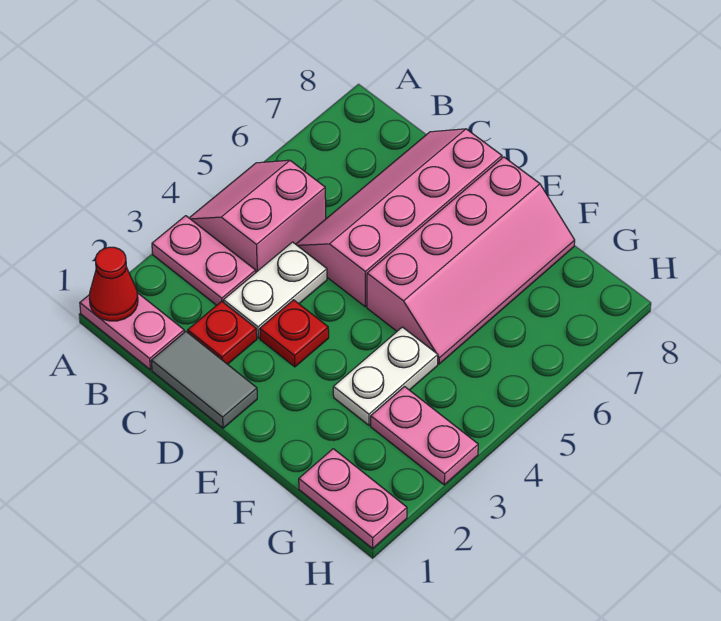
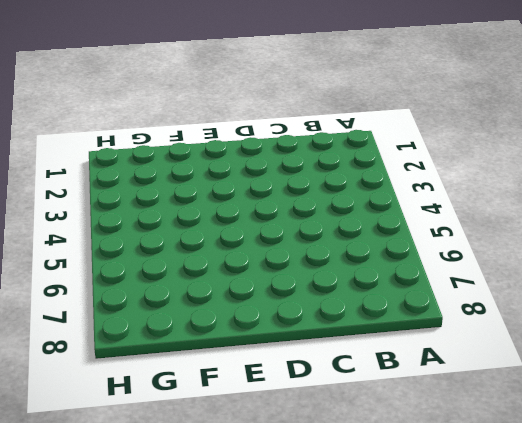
none -> pink plate A1:B1 level 1
none -> pink plate A3:B3 level 1
none -> pink slope A4:B5 level 1 top B

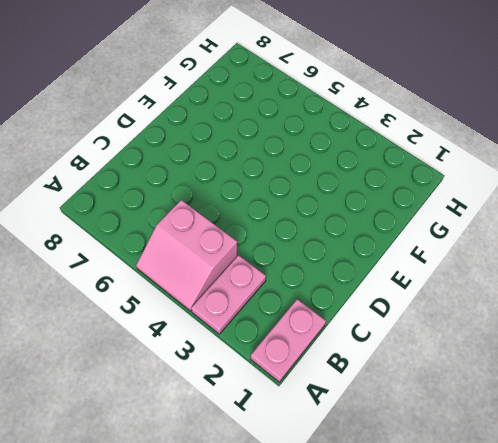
none -> grey tile C1:D1 level 1
none -> red plate C2 level 1
none -> white plate C3:C4 level 1

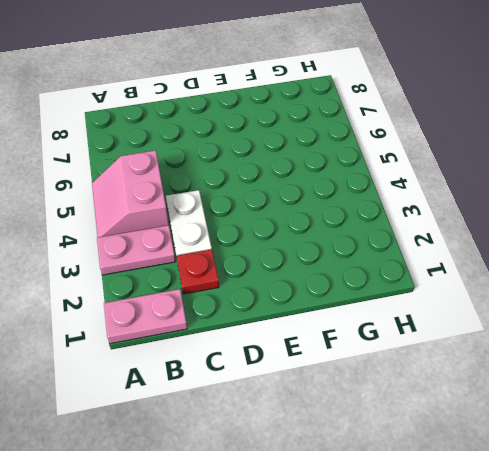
none -> grey tile C1:D1 level 1
none -> pink slope C5:D8 level 1 top D
none -> red plate D3 level 1

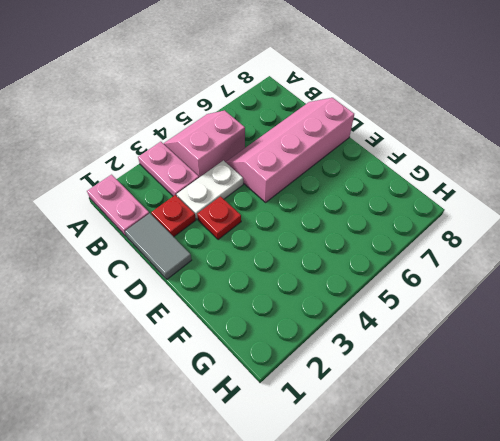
none -> pink slope E5:F8 level 1 top E
none -> white plate F3:F4 level 1
none -> pink plate G1:H1 level 1

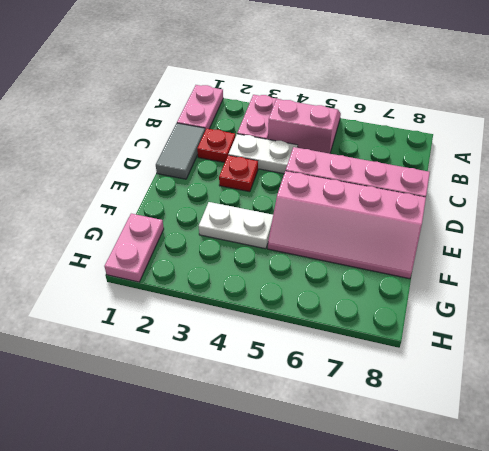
none -> pink plate G3:H3 level 1
none -> red cone A1 level 2

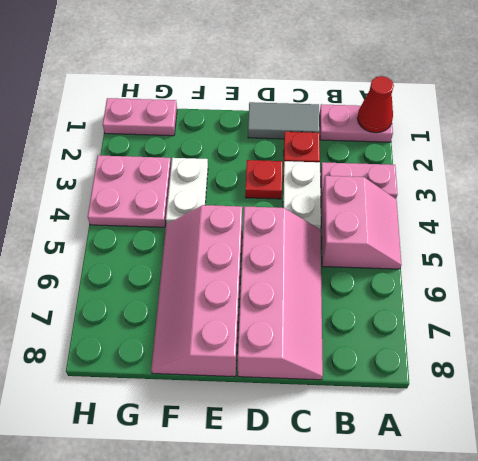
pink plate G3:H4 level 1 -> pink plate G3:H3 level 1

